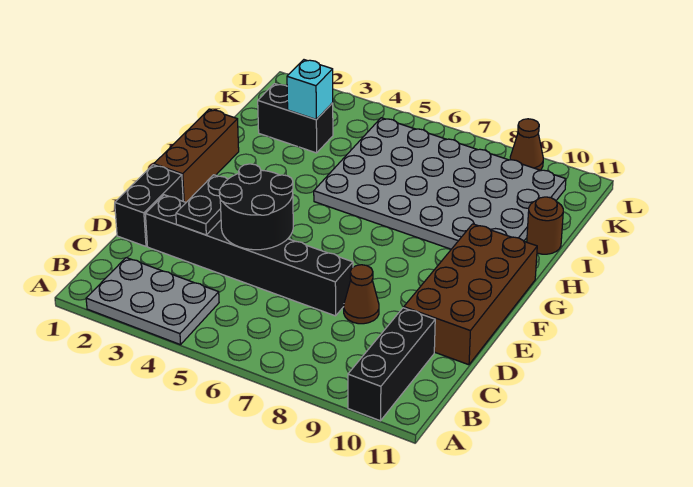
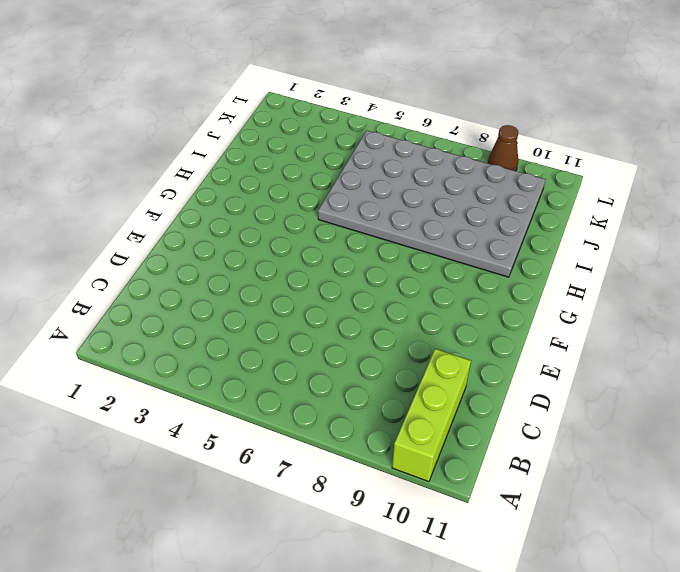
lime brick A10:C10 level 1 -> black brick A10:C10 level 1
none -> grey plate A2:B4 level 1
none -> black brick D1:E1 level 1
none -> black brick D2:D7 level 1

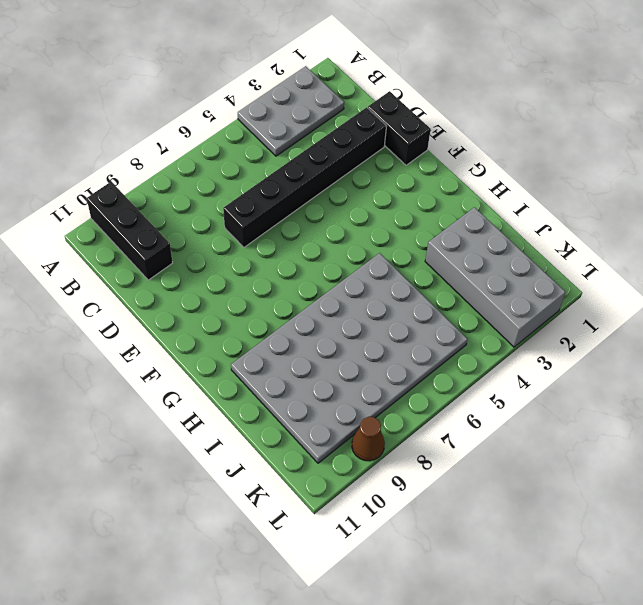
grey brick I2:L3 level 1 -> black brick J2:J3 level 1
none -> brown cone D8 level 1
none -> brown brick D10:G11 level 1
none -> brown brick F1:H1 level 1

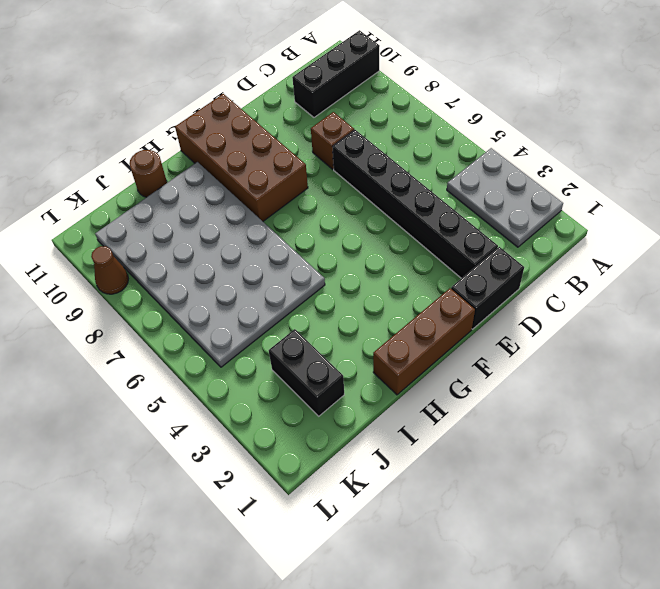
brown brick D8 level 1 -> brown cone D8 level 1
brown brick F8:G11 level 1 -> brown brick D10:G11 level 1
none -> black plate D3:E3 level 2
none -> black round brick D4:E5 level 2
none -> cyan brick J3 level 2

